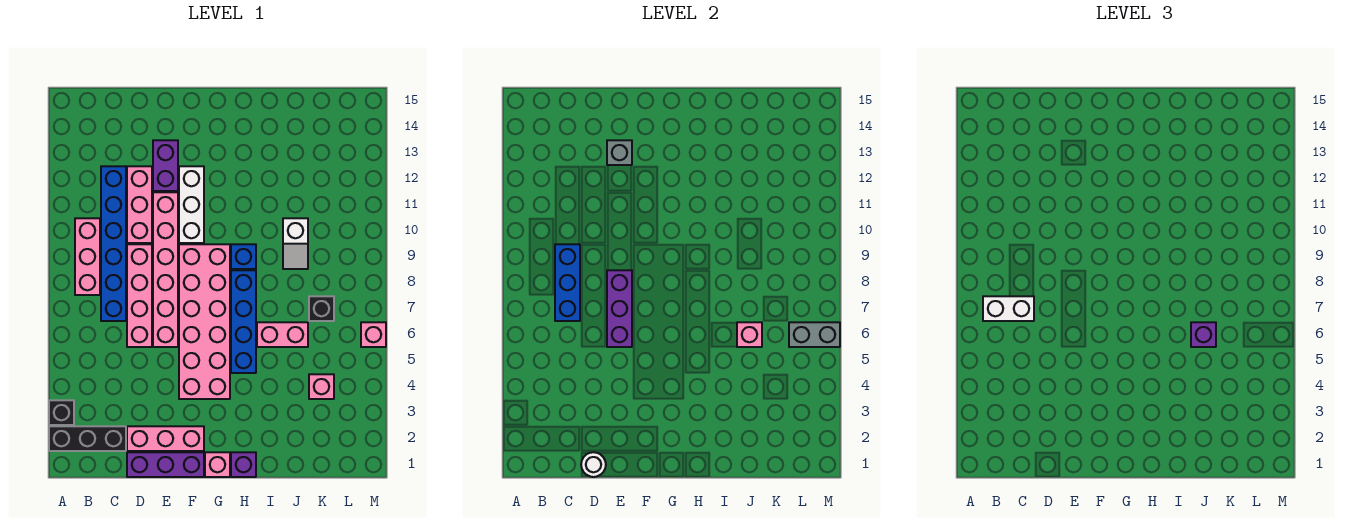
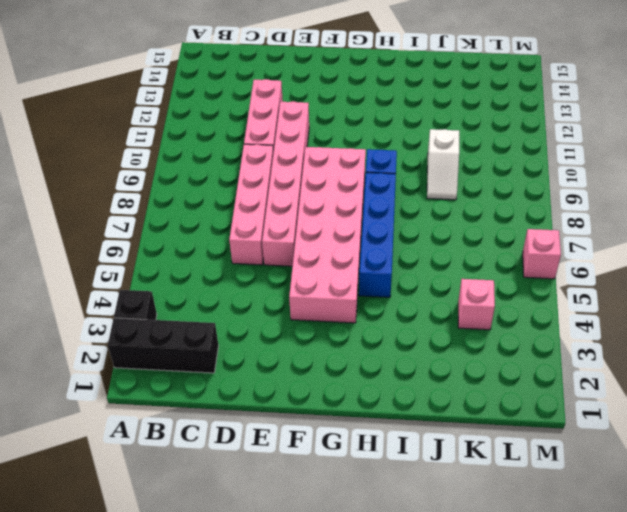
none -> pink brick B8:B10 level 1
none -> blue brick C7:C12 level 1
none -> purple brick D1:F1 level 1

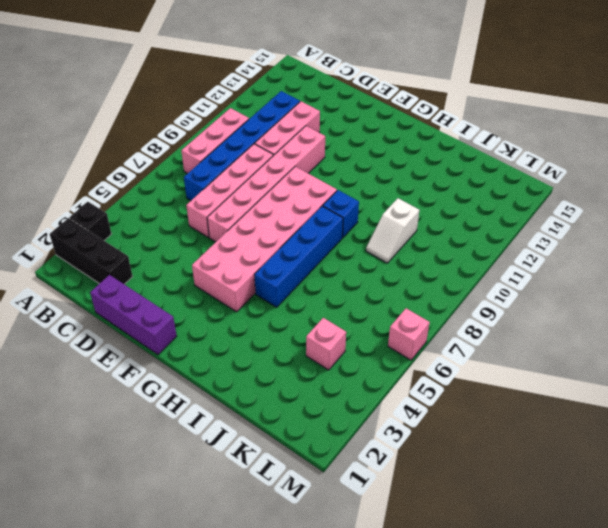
none -> pink brick D2:F2 level 1
none -> purple brick E12:E13 level 1
none -> white brick F10:F12 level 1

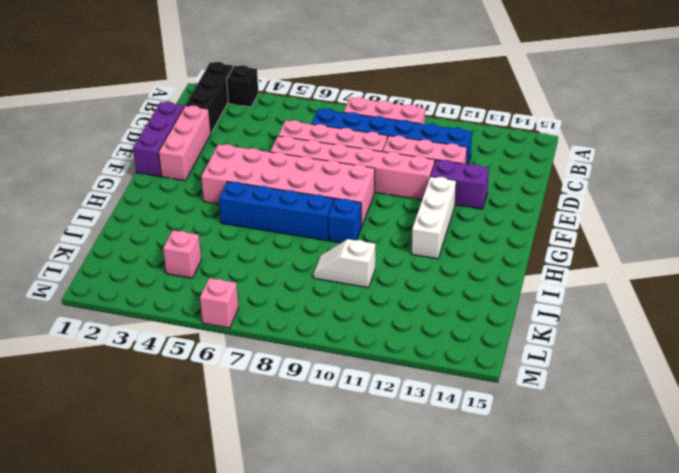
white brick F12:H12 level 1 -> white brick F10:F12 level 1
none -> pink brick G1 level 1
none -> purple brick H1 level 1
none -> pink brick I6:J6 level 1

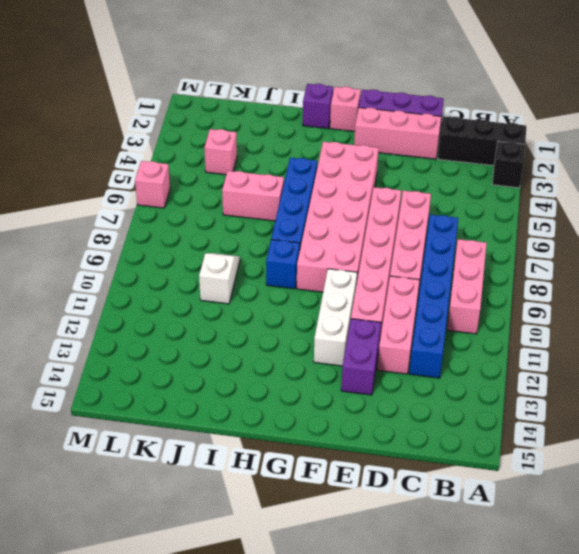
none -> black brick K7 level 1
none -> blue brick C7:C9 level 2
none -> white round brick D1 level 2

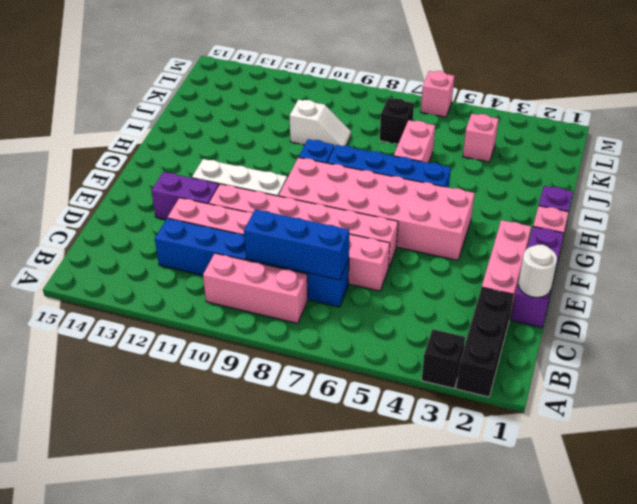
none -> purple brick E6:E8 level 2
none -> grey brick E13 level 2
none -> pink brick J6 level 2

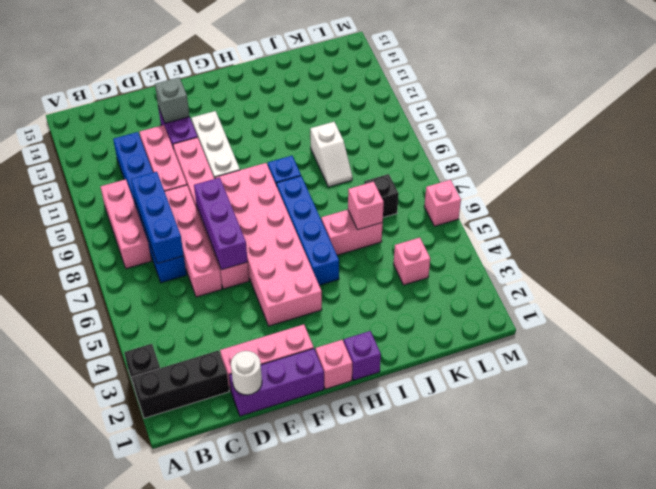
none -> grey brick L6:M6 level 2
none -> white brick B7:C7 level 3
none -> purple brick J6 level 3

